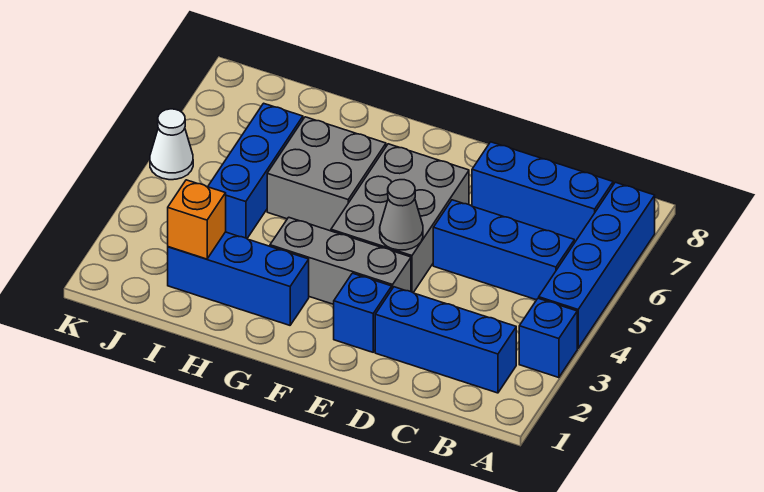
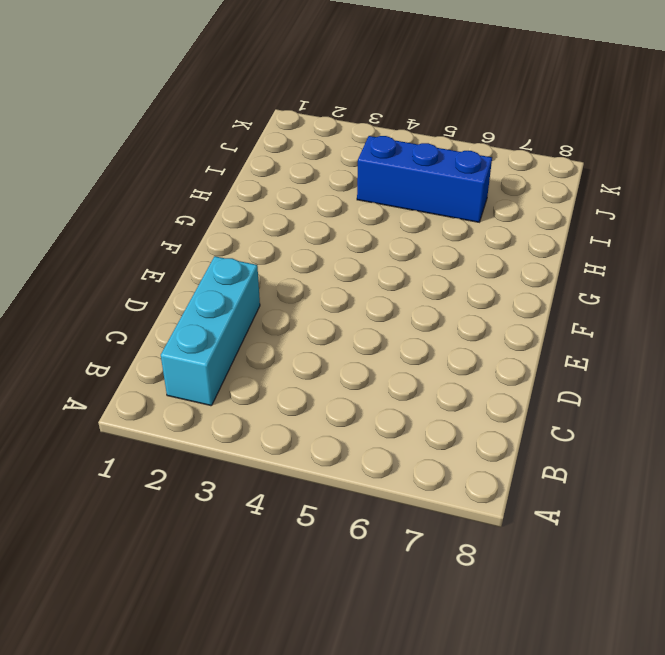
cyan brick B2:D2 level 1 -> blue brick B2:D2 level 1
none -> blue brick A3 level 1
none -> blue brick A4:A7 level 1
none -> blue brick B5:D5 level 1

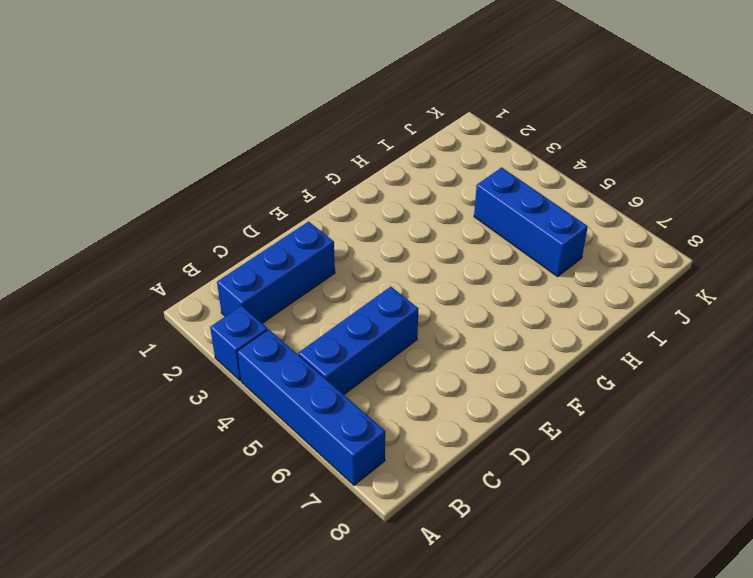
none -> blue brick B7:D7 level 1
none -> blue brick E2 level 1
none -> grey brick E3:G3 level 1

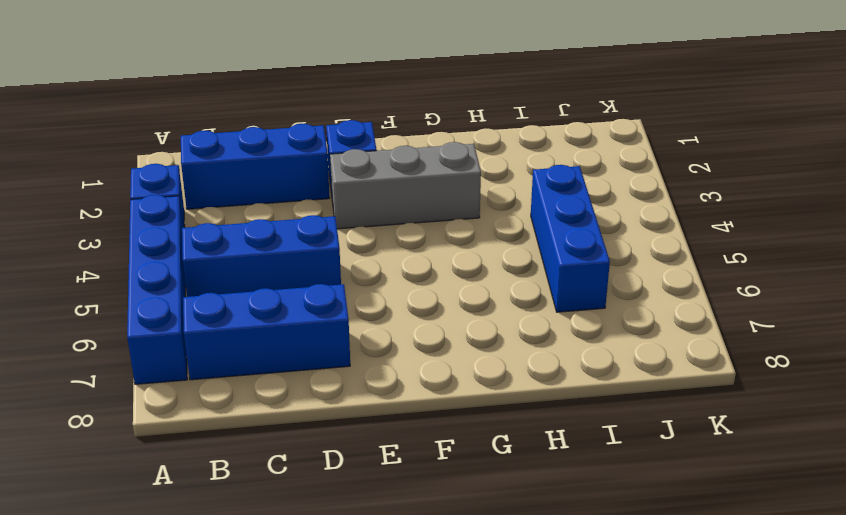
none -> grey brick E4:F6 level 1
none -> blue brick G2:I2 level 1
none -> grey brick G5:H6 level 1

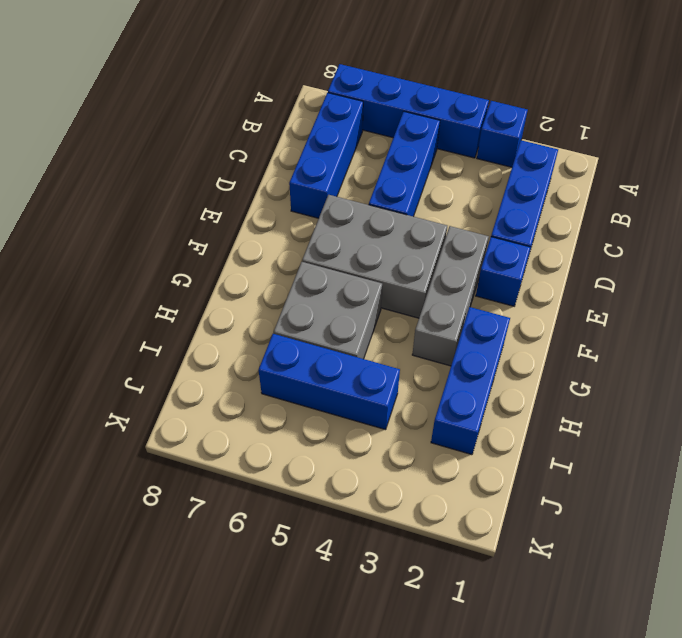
none -> white cone K5 level 1
none -> grey cone E4 level 2
none -> orange brick I2 level 2

